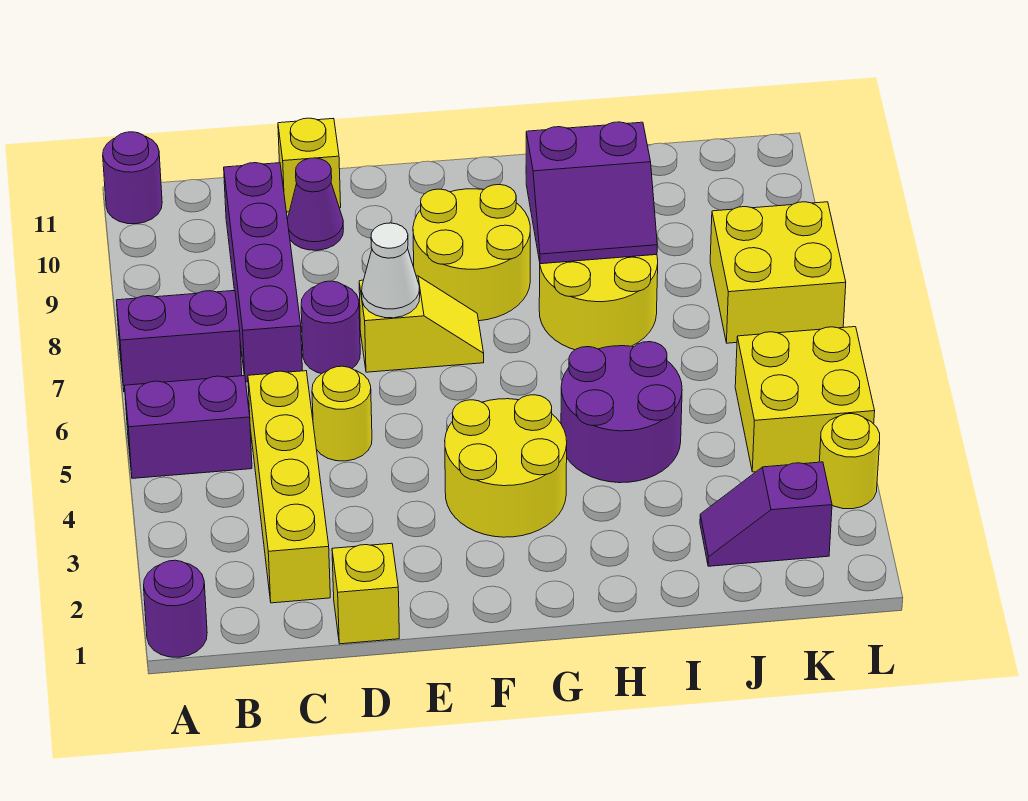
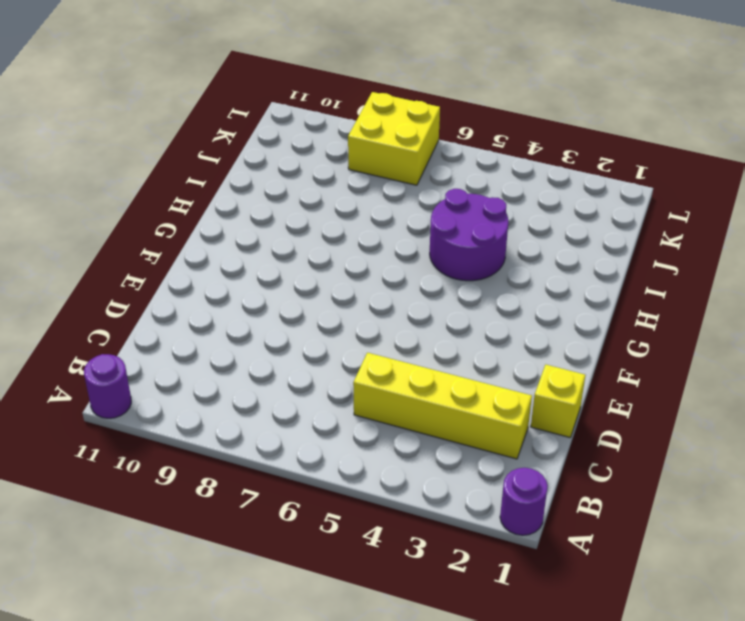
none -> purple brick A5:B5 level 1
none -> purple brick A7:B7 level 1
none -> purple brick C7:C10 level 1

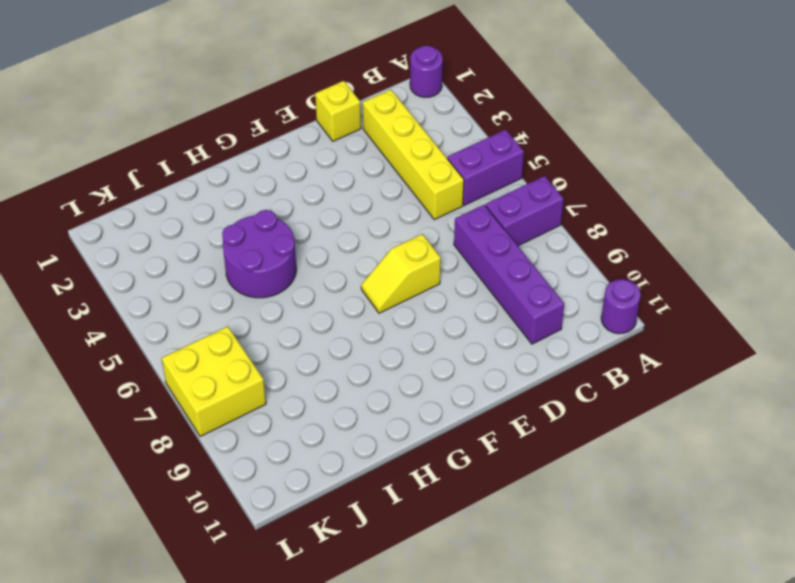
none -> yellow round brick D5 level 1
none -> purple round brick D7 level 1
none -> purple cone D10 level 1

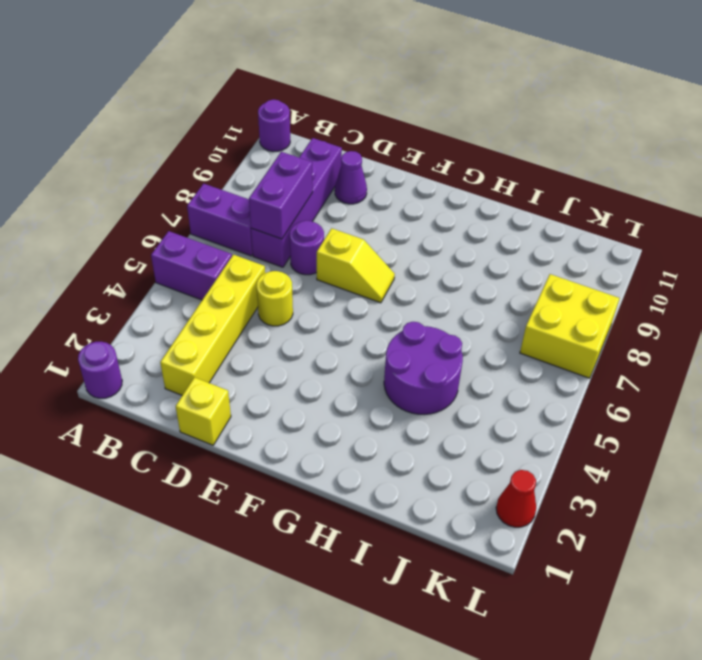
purple brick C7:C8 level 2 -> none
red cone L2 level 1 -> none
none -> yellow brick D11 level 1
none -> yellow round brick F3:G4 level 1
none -> yellow round brick F8:G9 level 1

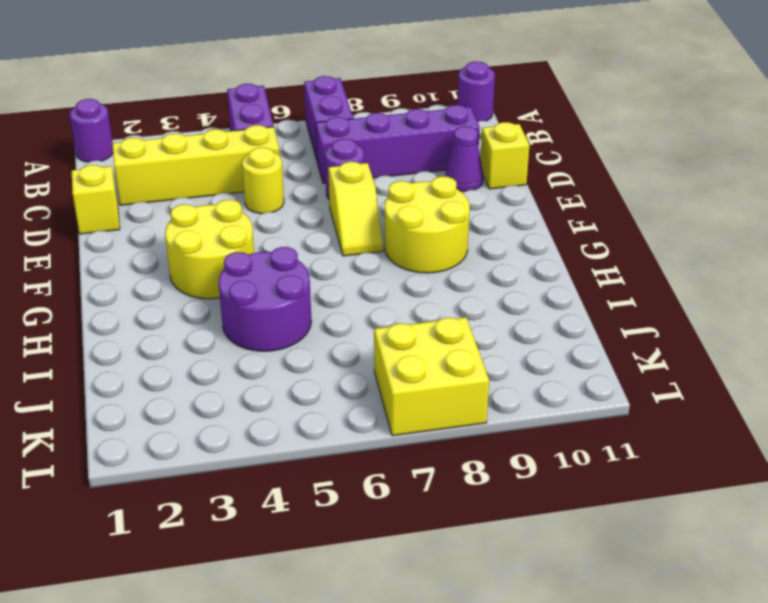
none -> yellow round brick H7:I8 level 1
none -> purple slope J2:K2 level 1 top K
none -> yellow brick K4:L5 level 1

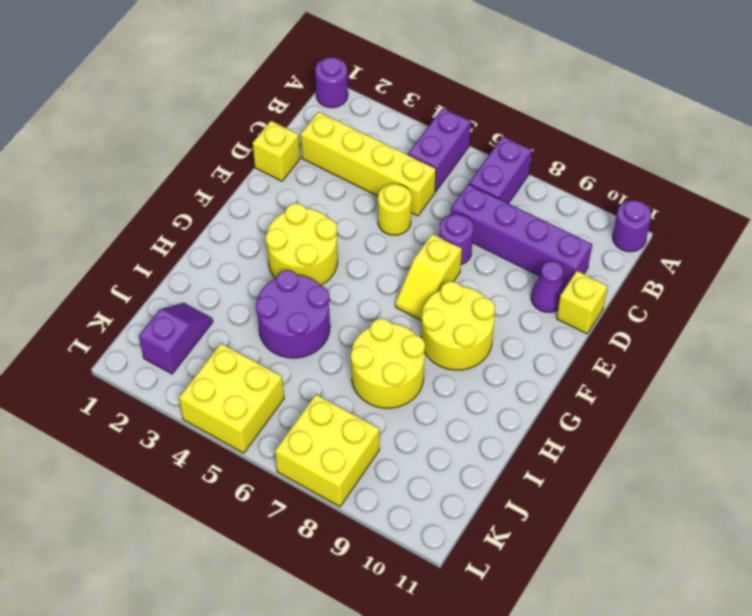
none -> yellow round brick L3 level 1
none -> white cone E7 level 2
none -> purple slope H8:I9 level 2 top 9

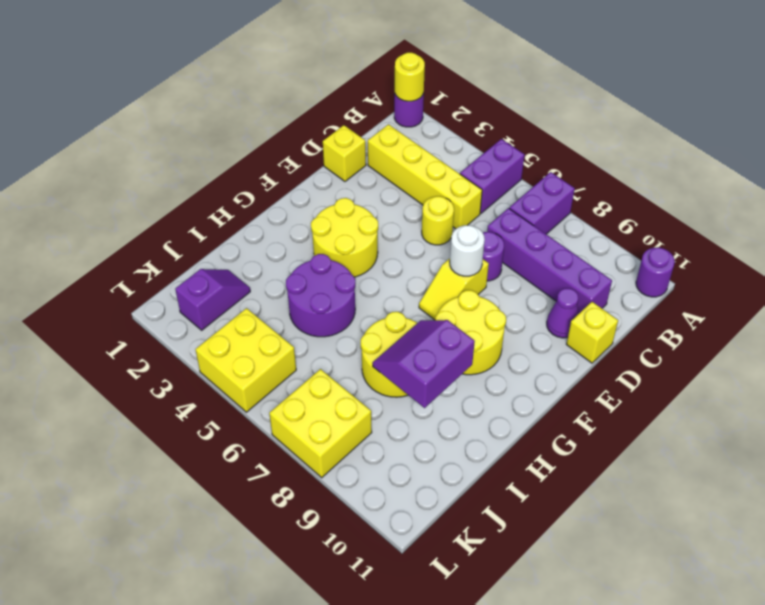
yellow round brick A1 level 2 -> yellow round brick L3 level 1
white round brick E7 level 2 -> white cone E7 level 2

